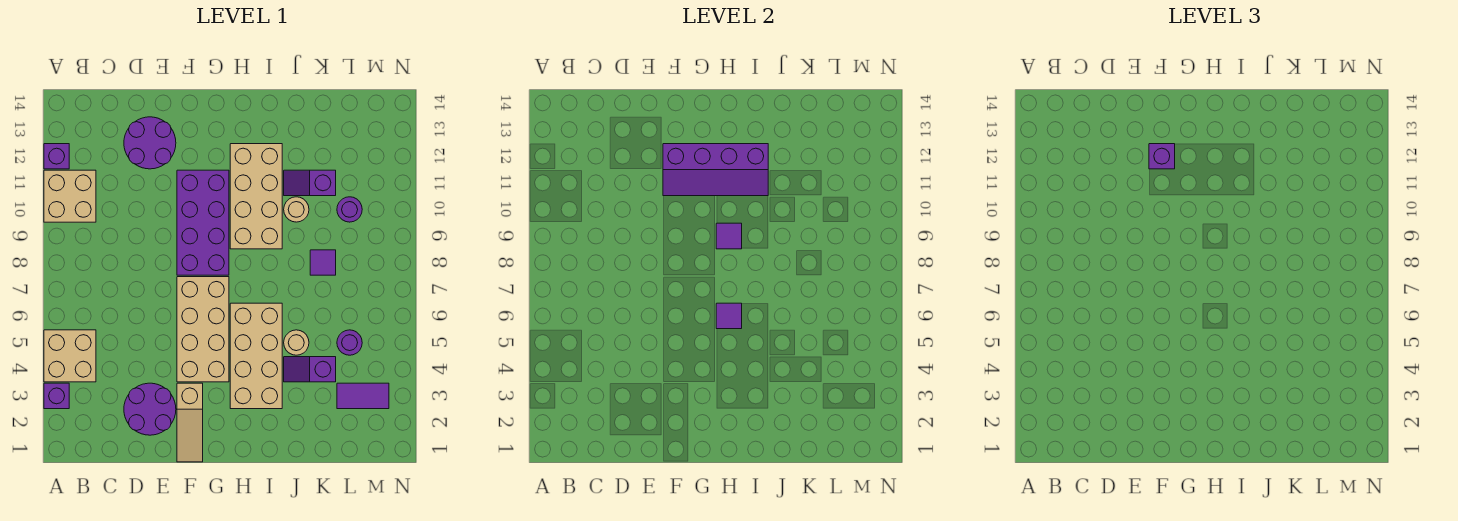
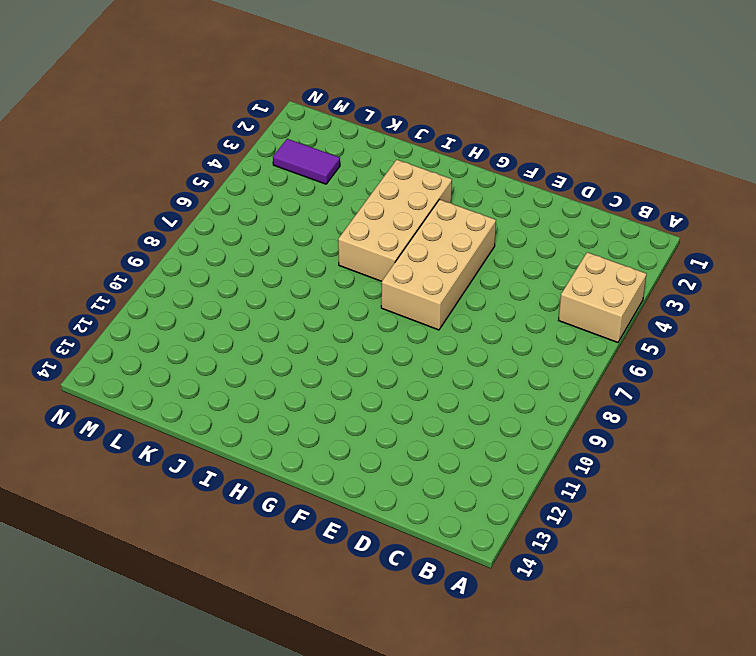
none -> purple brick A3 level 1
none -> tan brick A10:B11 level 1
none -> purple brick A12 level 1

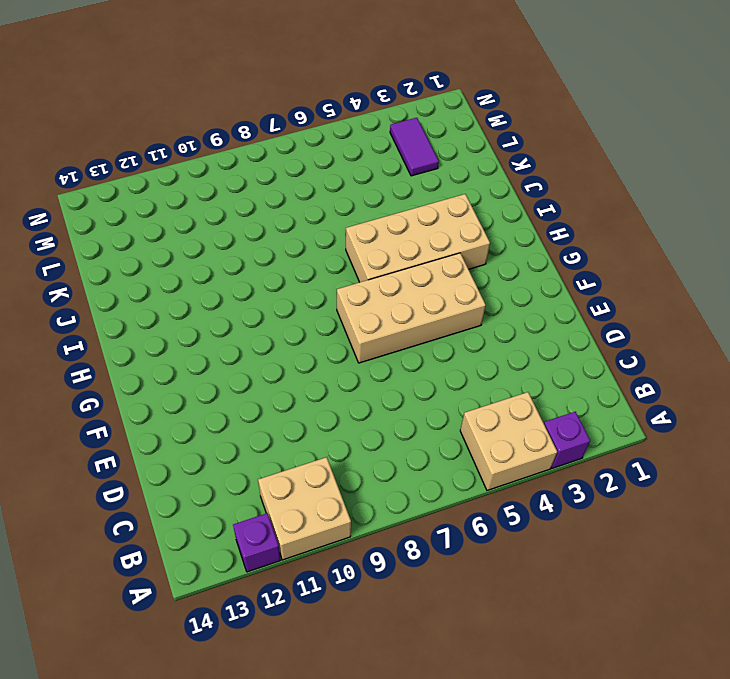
none -> purple round brick D2:E3 level 1
none -> purple round brick D12:E13 level 1
none -> tan slope F1:F3 level 1 top 3

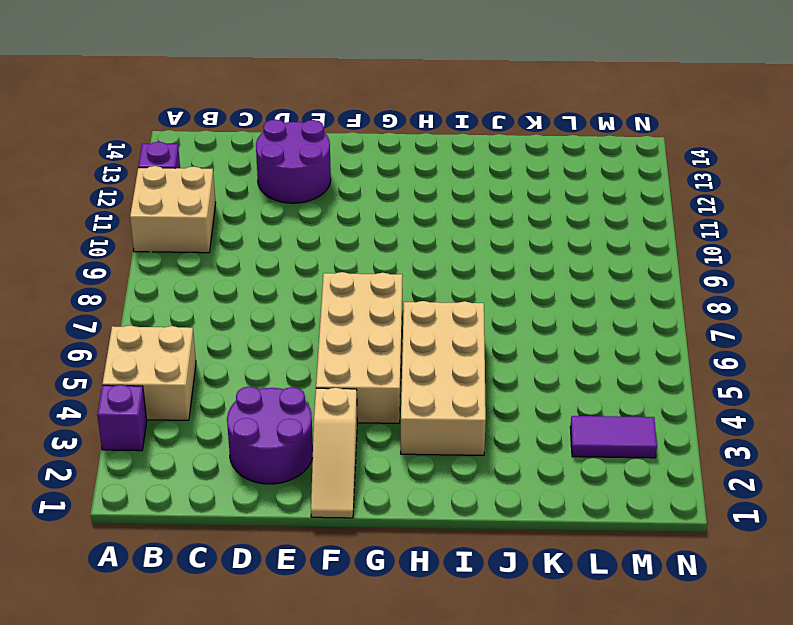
none -> purple brick F8:G11 level 1
none -> tan brick H9:I12 level 1
none -> purple slope J4:K4 level 1 top K

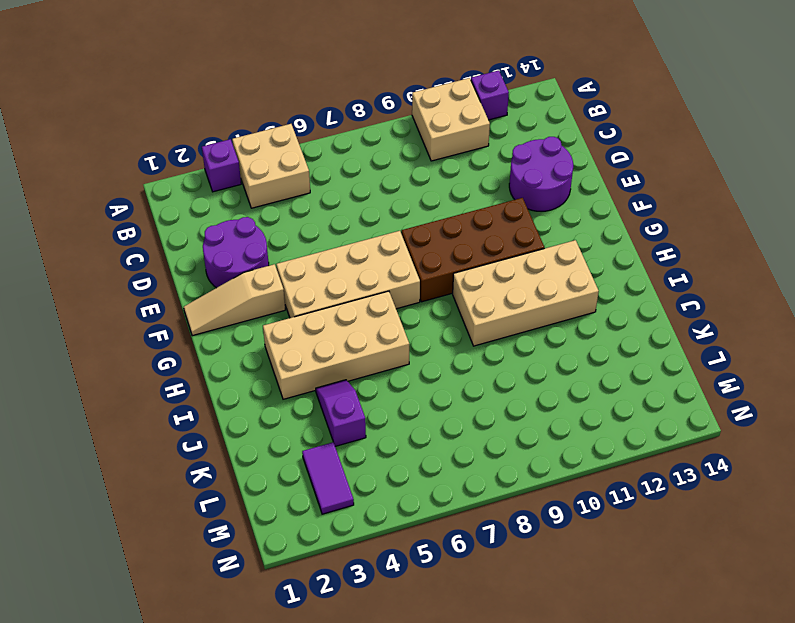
brown brick F8:G11 level 1 -> purple brick F8:G11 level 1
none -> tan round brick J5 level 1
none -> tan round brick J10 level 1
none -> purple slope J11:K11 level 1 top K

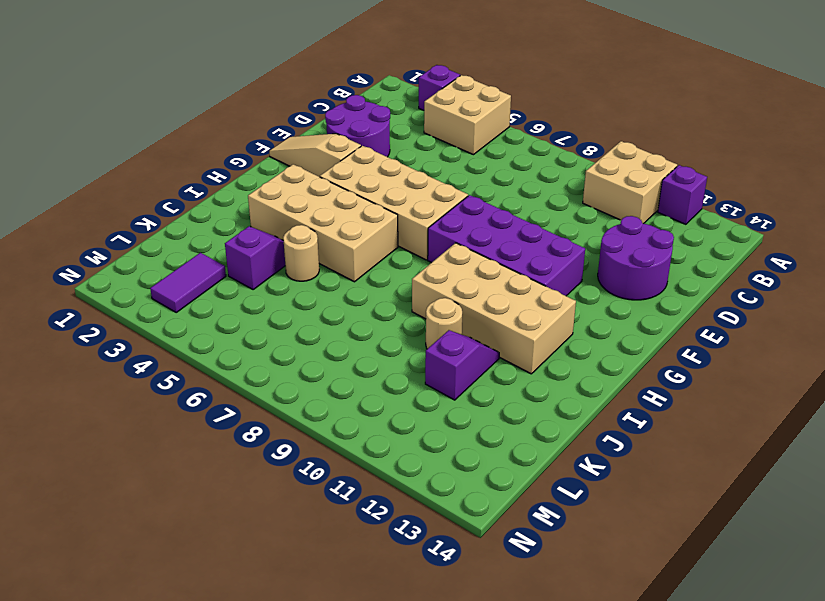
none -> purple tile K8 level 1
none -> purple round brick L5 level 1
none -> purple round brick L10 level 1

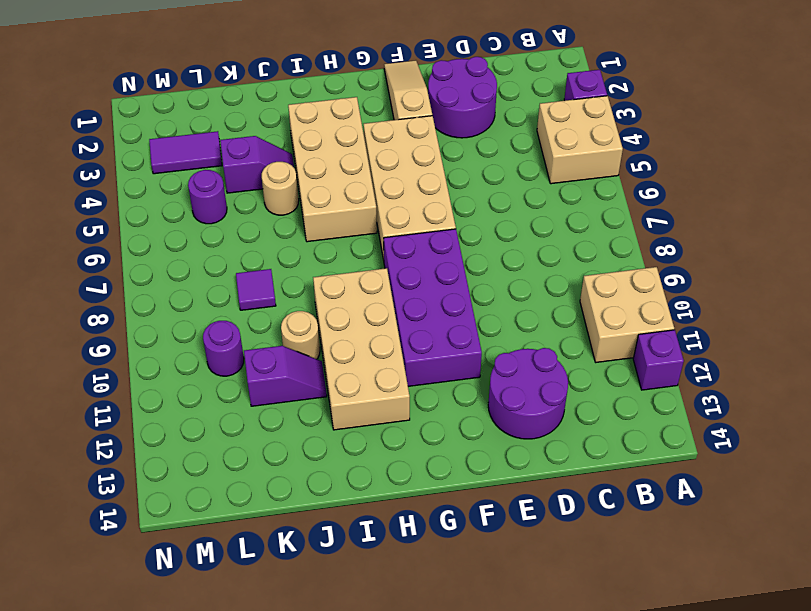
none -> purple slope F11:I12 level 2 top 12
none -> purple tile H6 level 2
none -> purple tile H9 level 2

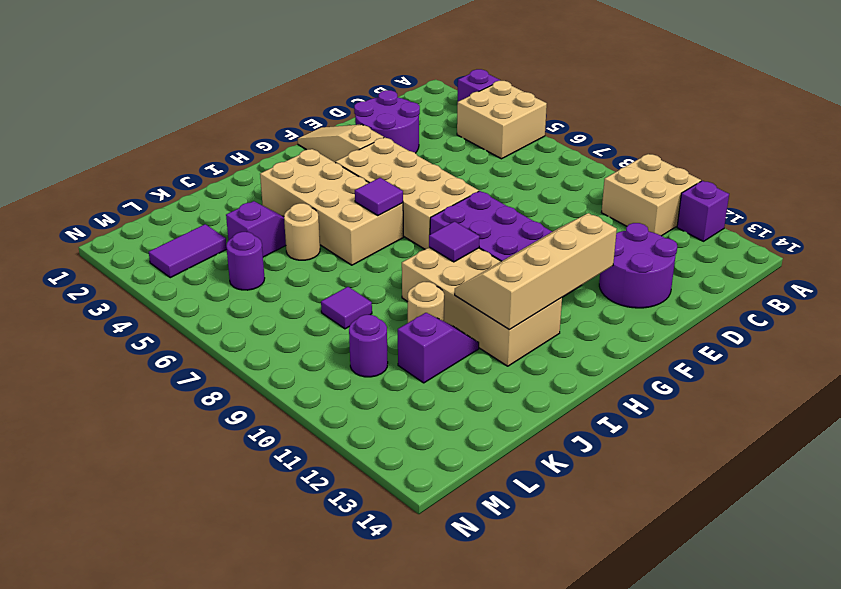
tan slope F11:I12 level 2 top 12 -> purple slope F11:I12 level 2 top 12
none -> purple brick F12 level 3

